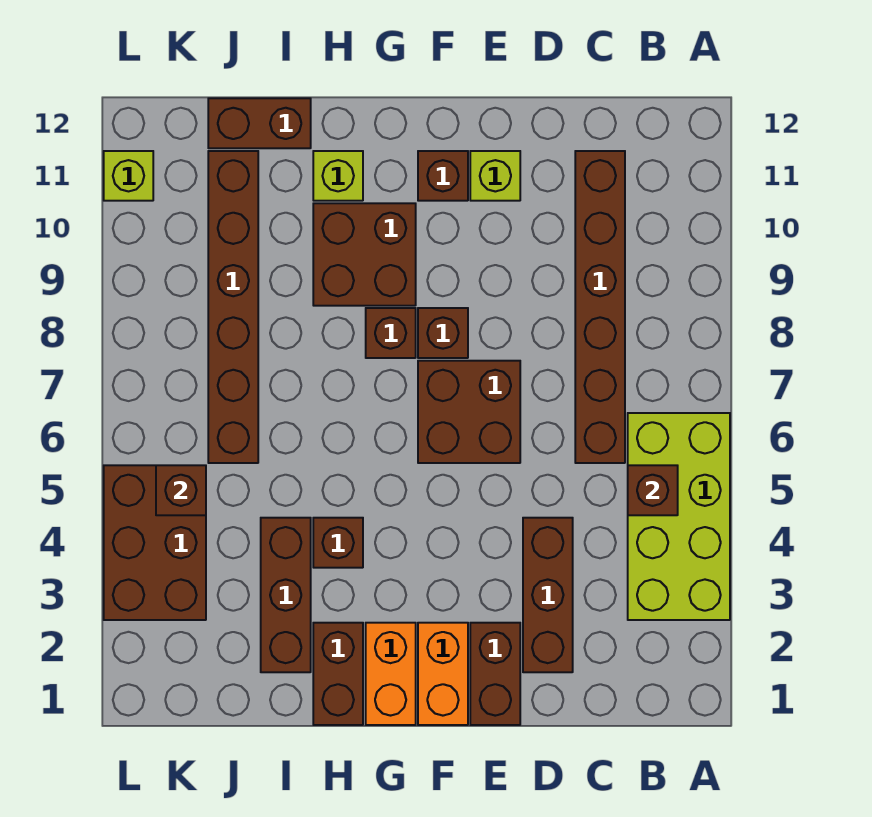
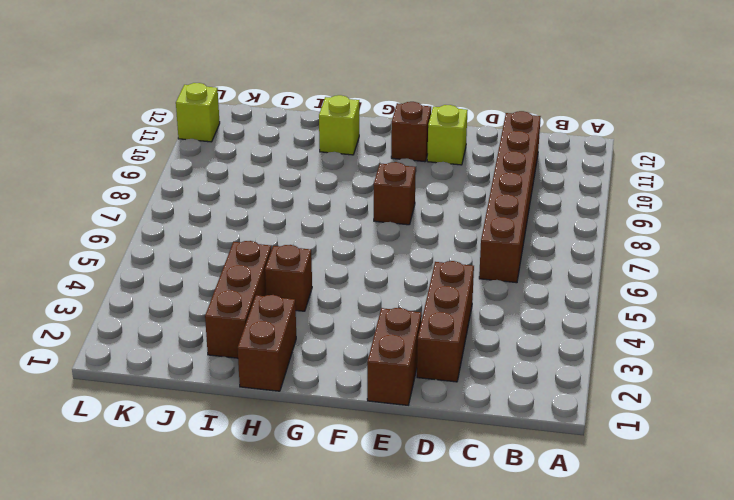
none -> lime brick A3:B6 level 1
none -> brown brick E6:F7 level 1
none -> orange brick F1:F2 level 1

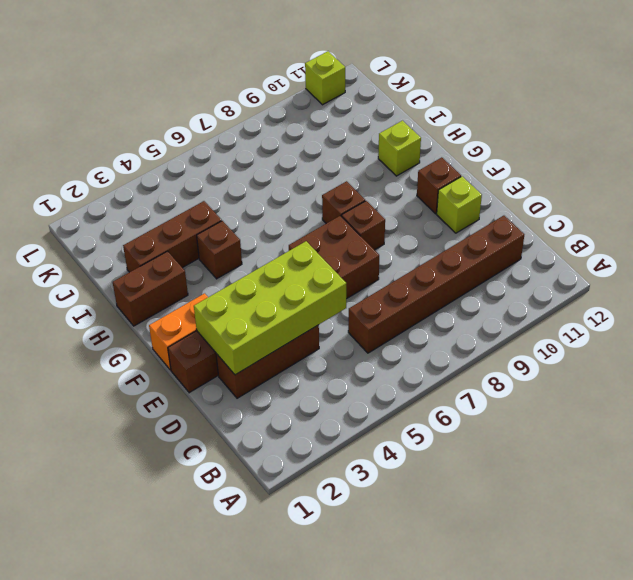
lime brick D2:E5 level 2 -> lime brick A3:B6 level 1
none -> orange brick G1:G2 level 1
none -> brown brick G9:H10 level 1
none -> brown brick I12:J12 level 1

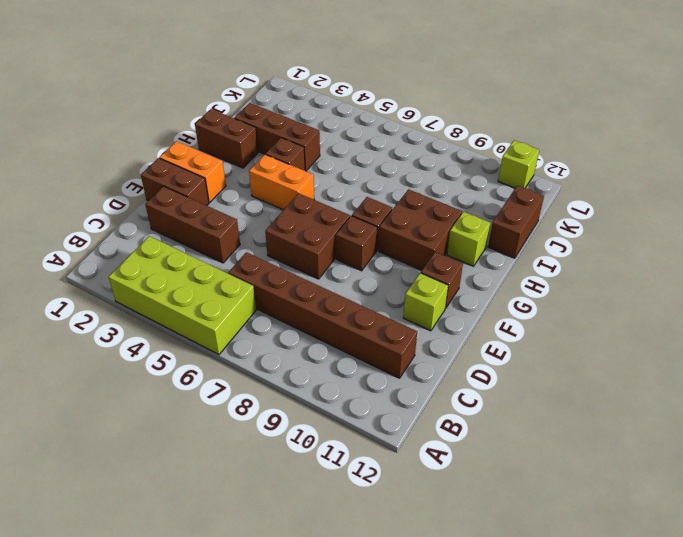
orange brick G4:G5 level 1 -> orange brick G1:G2 level 1
none -> brown brick J6:J11 level 1
none -> brown brick K3:L5 level 1
none -> brown brick B5 level 2

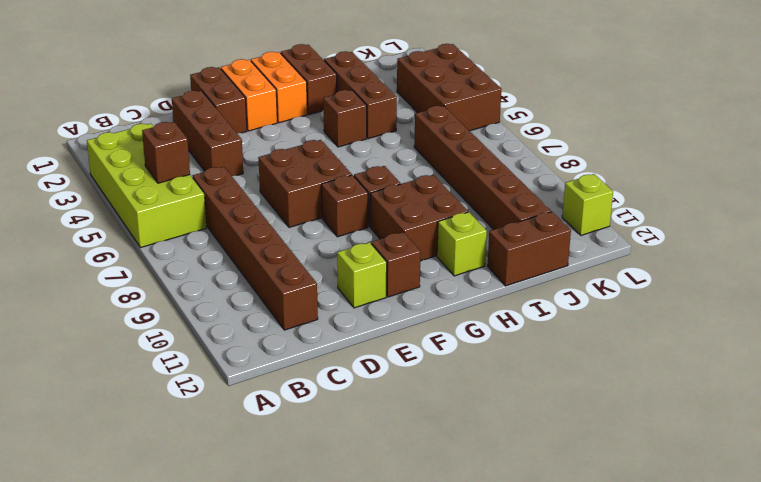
none -> brown brick K5 level 2

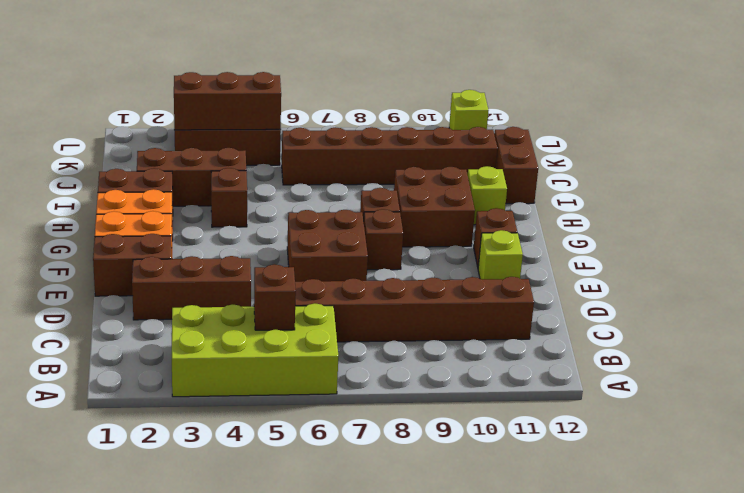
brown brick K3:K5 level 2 -> brown brick K5 level 2

